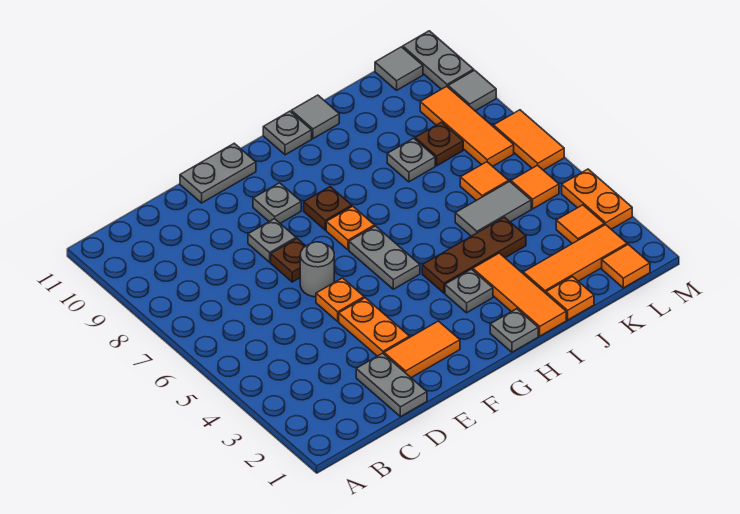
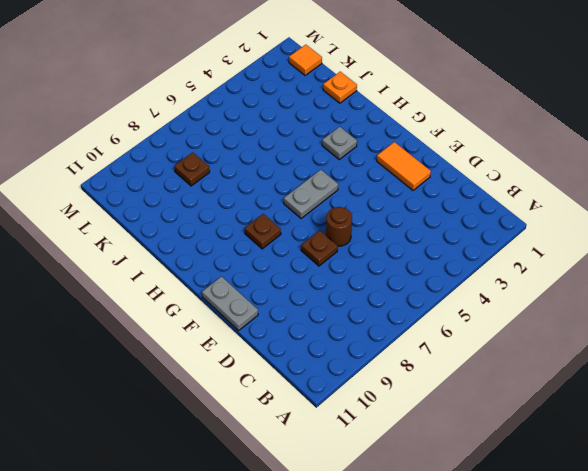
brown round brick E6 level 1 -> grey round brick E6 level 1
none -> grey plate D1:D2 level 1
none -> orange plate E3:E4 level 1
none -> orange plate E5 level 1
none -> grey plate E8 level 1

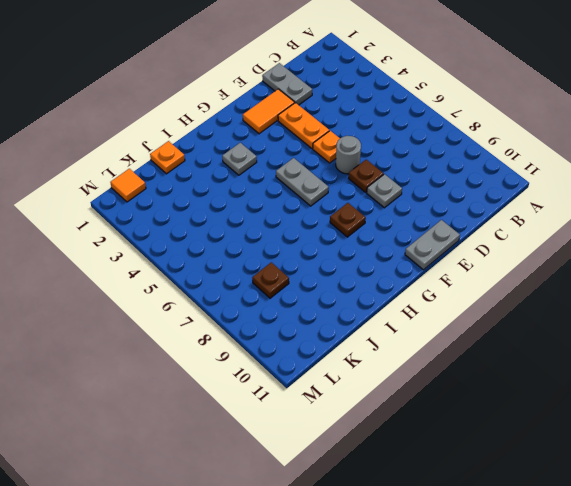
none -> grey plate F9 level 1
none -> orange plate G7 level 1
none -> grey plate H1 level 1
none -> brown plate H4:J4 level 1

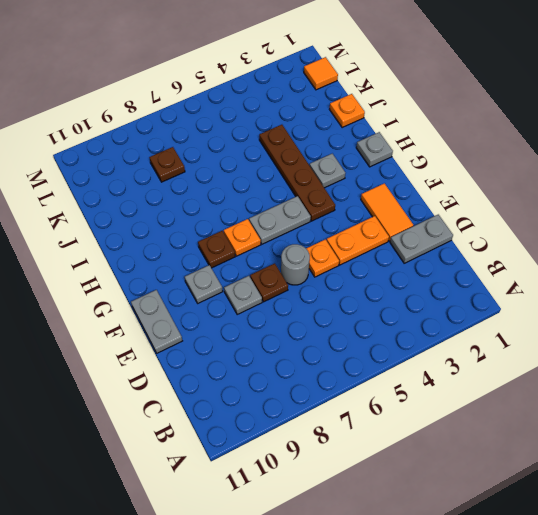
brown plate G4:J4 level 1 -> brown plate H4:J4 level 1
none -> grey plate H11 level 1
none -> orange tile I1:I3 level 1
none -> grey tile I11 level 1
none -> orange tile J2:L2 level 1

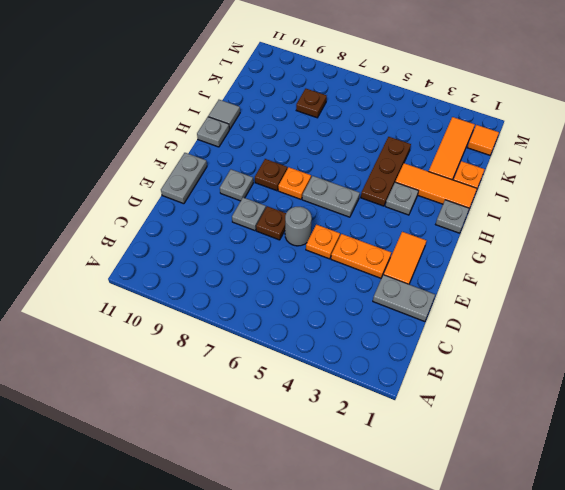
none -> grey tile J5:K5 level 1
none -> grey plate J8 level 1
none -> orange tile K6 level 1
none -> orange tile L3 level 1

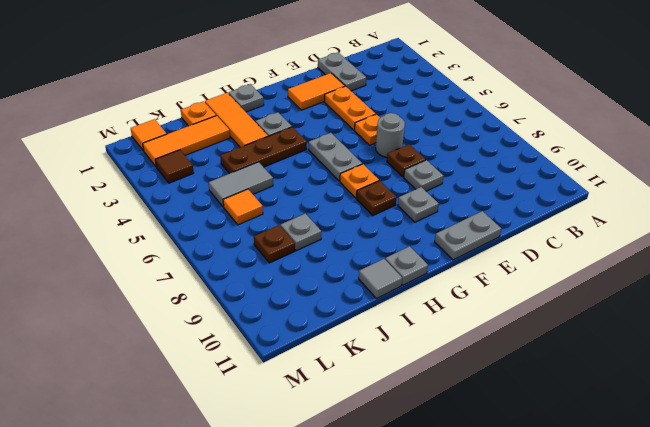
brown tile L3 level 1 -> orange tile L3 level 1
none -> orange tile L5 level 1
none -> orange tile L7:L9 level 1
none -> grey tile L11 level 1
none -> orange plate M3:M4 level 1

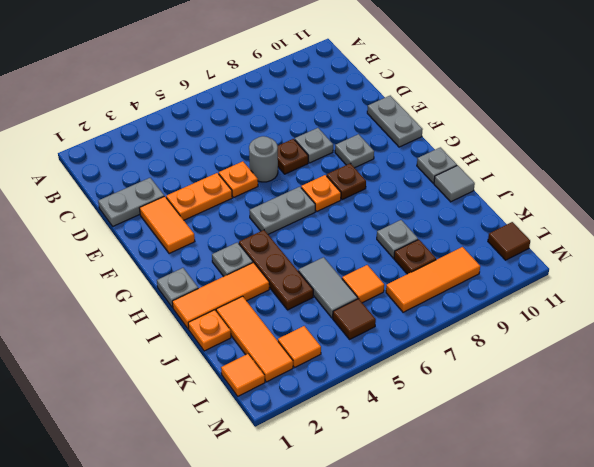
brown tile L5 level 1 -> orange tile L5 level 1
brown tile L11 level 1 -> grey tile L11 level 1
none -> orange plate M3:M4 level 1
none -> orange tile M6:M7 level 1
none -> grey tile M9 level 1
none -> grey plate M10:M11 level 1

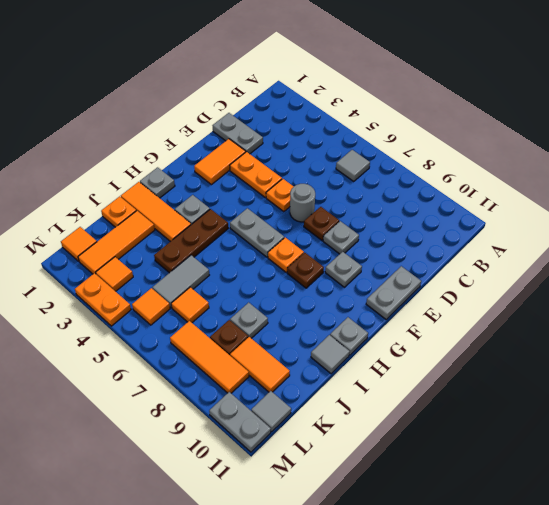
grey tile B6 level 1 -> grey tile M9 level 1
orange tile K9:K10 level 1 -> orange tile M6:M7 level 1

